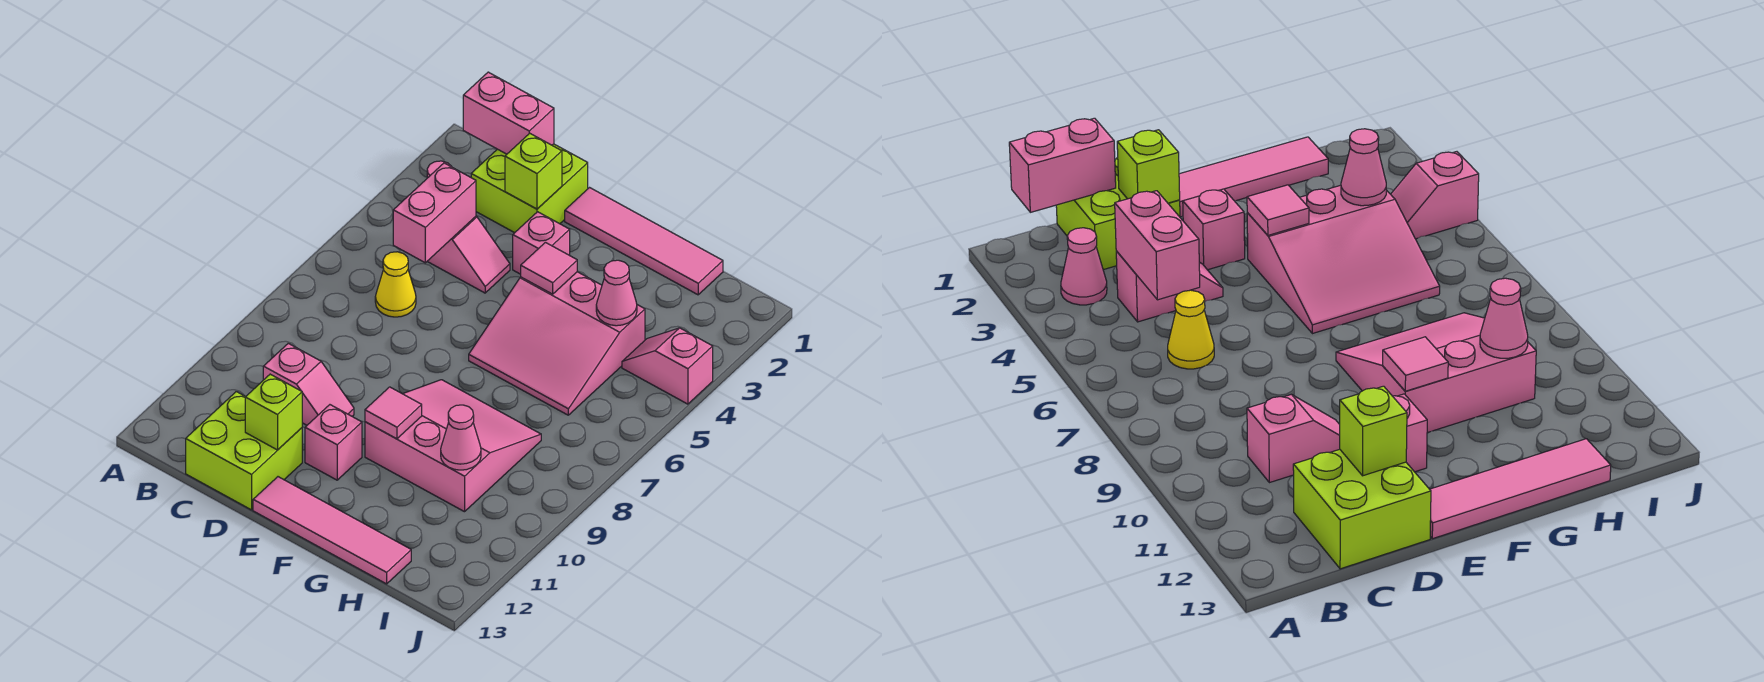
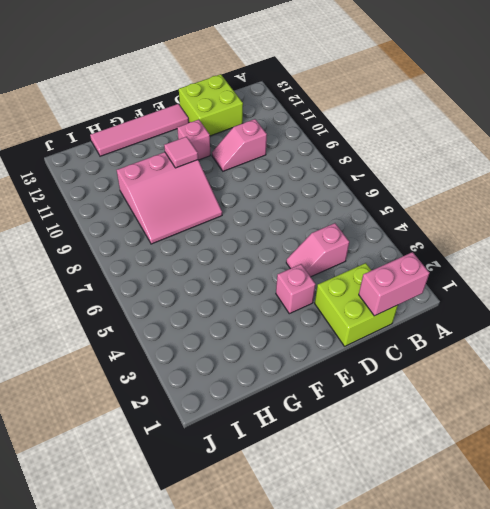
none -> pink cone B3 level 1
none -> yellow cone C6 level 1
none -> pink tile E1:H1 level 1

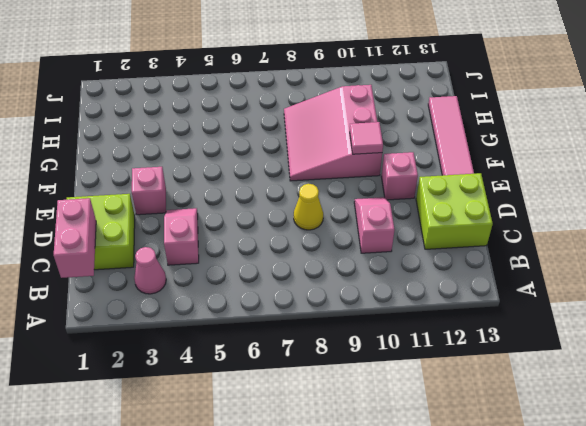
yellow cone D8 level 1 -> yellow cone C6 level 1
none -> pink tile E1:H1 level 1
none -> pink slope F4:H6 level 1 top 4
none -> pink slope I4:J4 level 1 top J

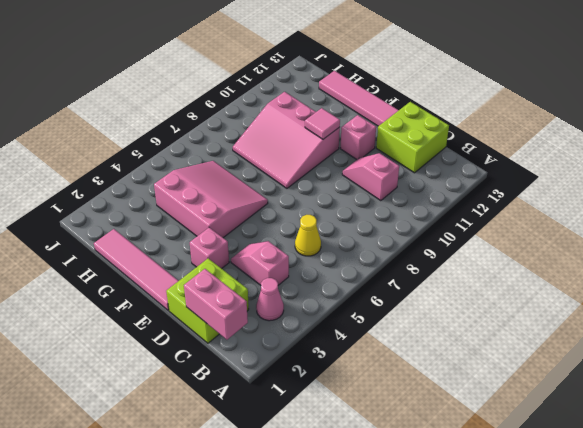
none -> pink slope I4:J4 level 1 top J
none -> pink brick C4:C5 level 2
none -> lime brick D2 level 2

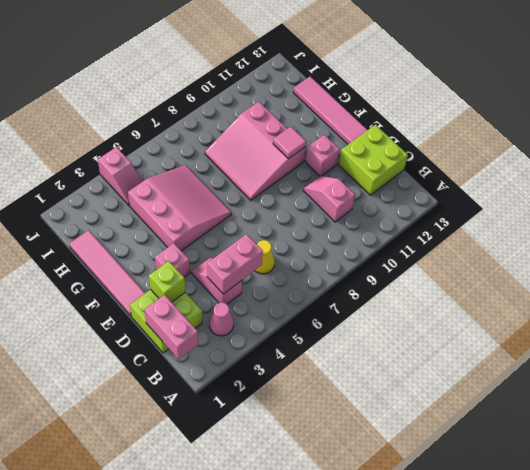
none -> lime brick D12 level 2
none -> pink tile F4 level 2
none -> pink cone H4 level 2

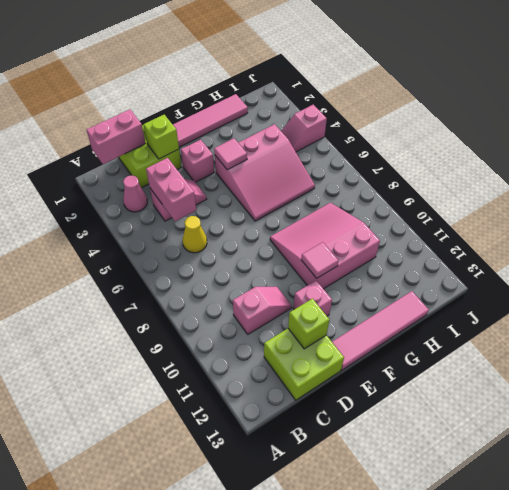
none -> pink cone H4 level 2
none -> pink cone H10 level 2

